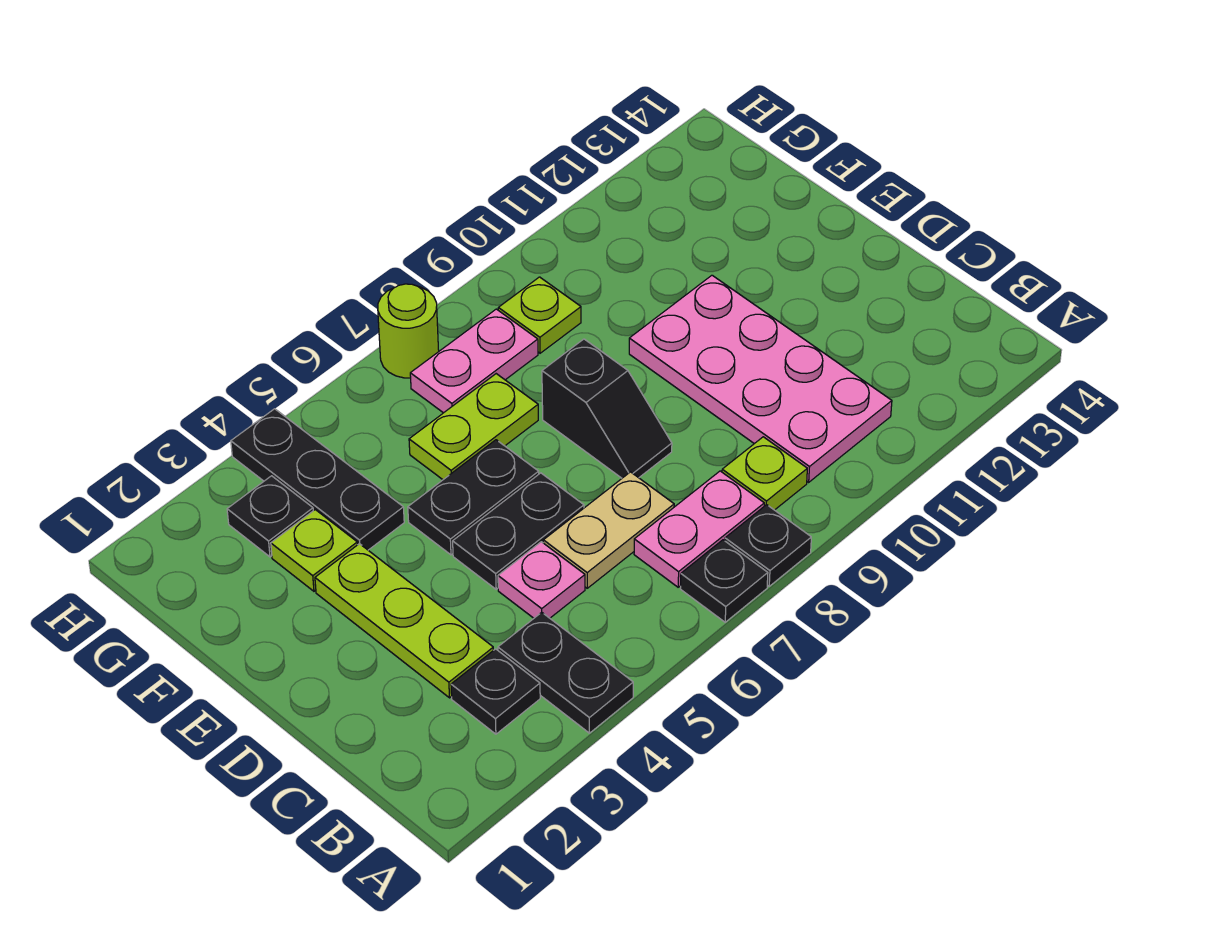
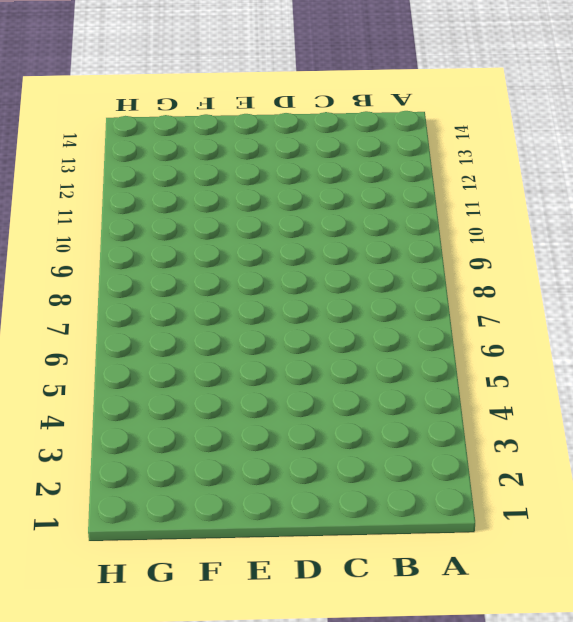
none -> black plate A4:B4 level 1
none -> black plate A7 level 1
none -> black plate A8 level 1

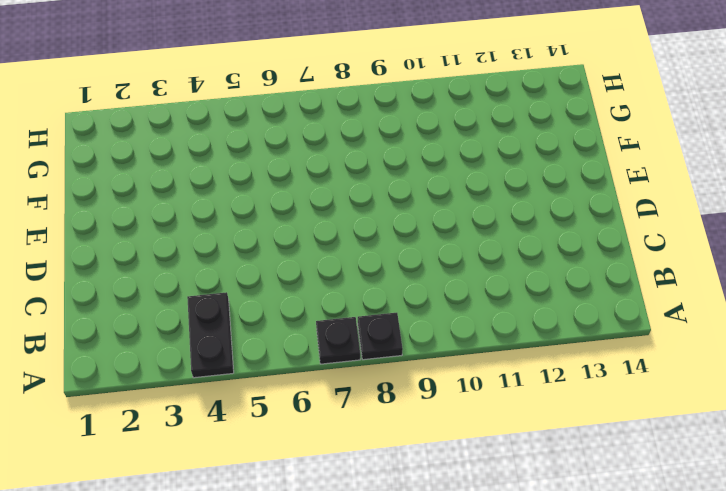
none -> black plate B3 level 1
none -> pink plate B7:B8 level 1
none -> lime plate B9 level 1

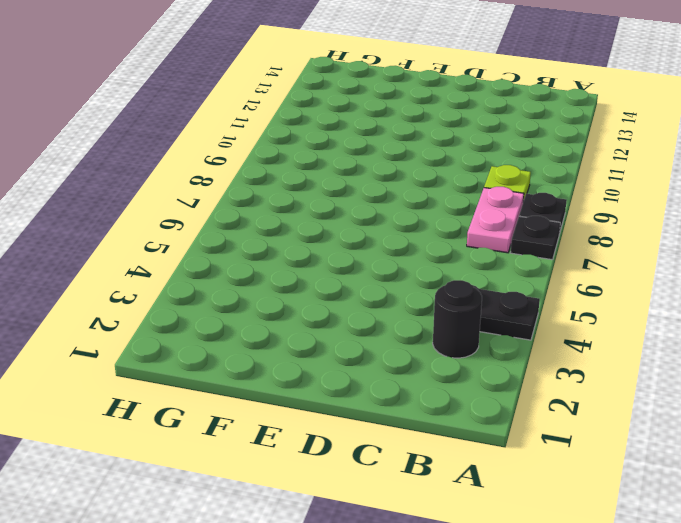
black round brick B3 level 1 -> black plate B3 level 1
none -> pink plate B10:E11 level 1
none -> lime plate C3:E3 level 1
none -> pink plate C5 level 1

